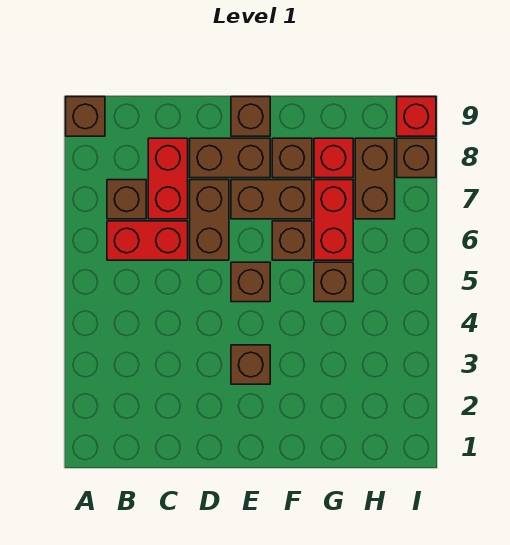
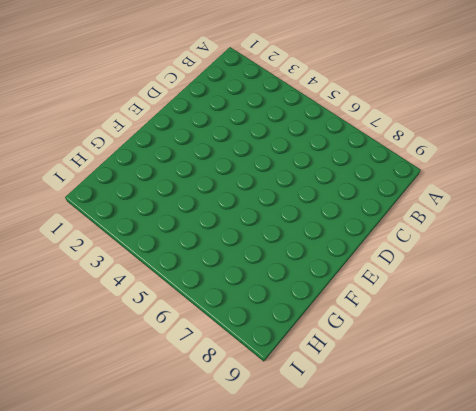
none -> brown brick A9 level 1
none -> red brick B6:C6 level 1
none -> brown brick B7 level 1

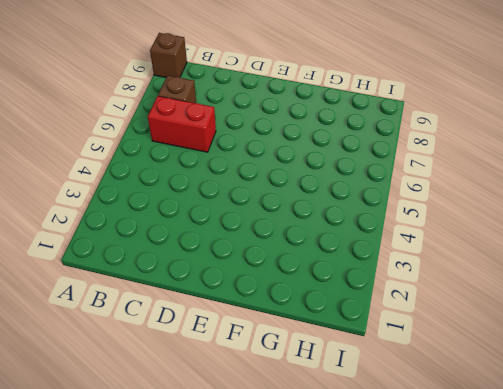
none -> red brick C7:C8 level 1
none -> brown brick D6:D7 level 1
none -> brown brick D8:E8 level 1

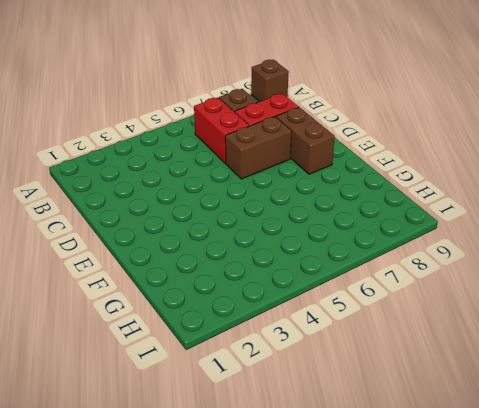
none -> brown brick E3 level 1
none -> brown brick E5 level 1
none -> brown brick E7:F7 level 1

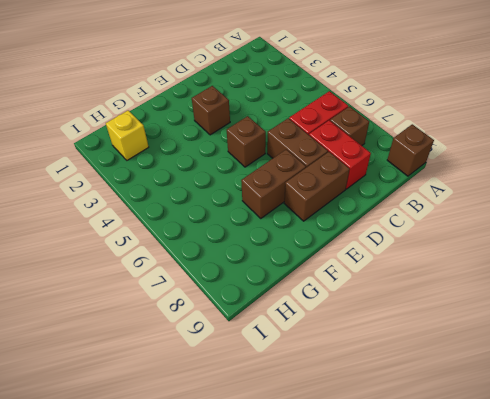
yellow brick H2 level 1 -> none
none -> brown brick E9 level 1
none -> brown brick F6 level 1
none -> brown brick F8 level 1

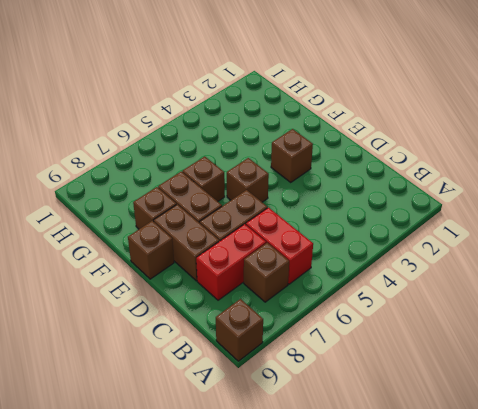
none -> brown brick G5 level 1
none -> red brick G6:G7 level 1
none -> red brick G8 level 1

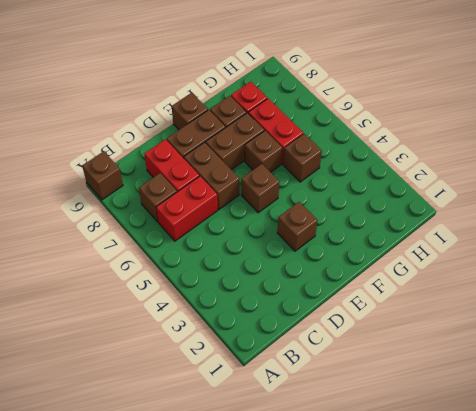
none -> brown brick H7:H8 level 1
none -> brown brick I8 level 1
none -> red brick I9 level 1

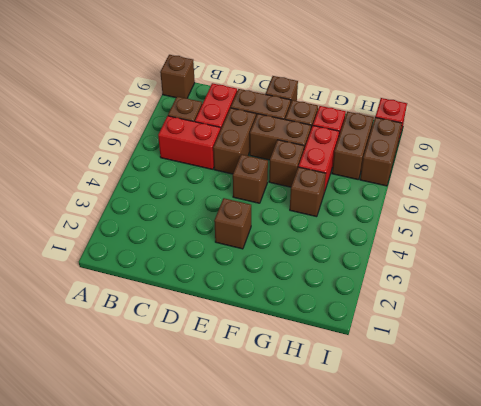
brown brick I7:I8 level 1 -> brown brick I8 level 1

